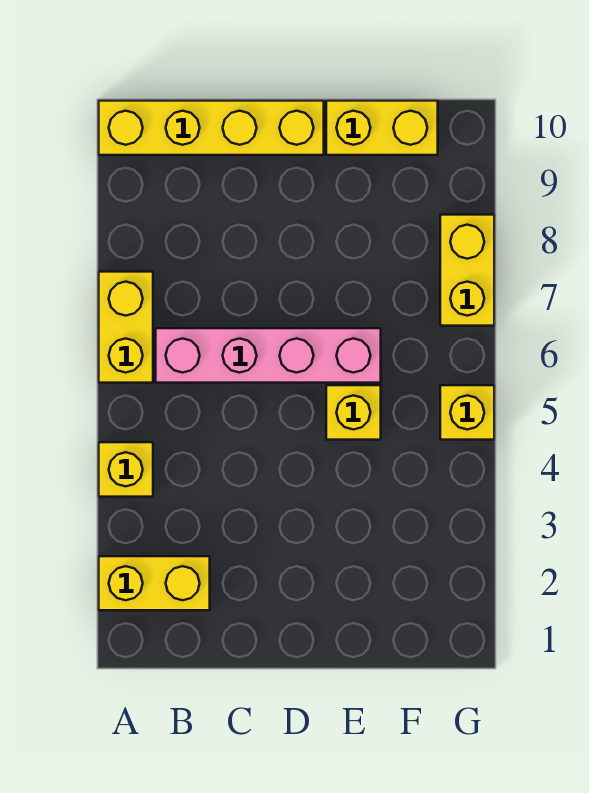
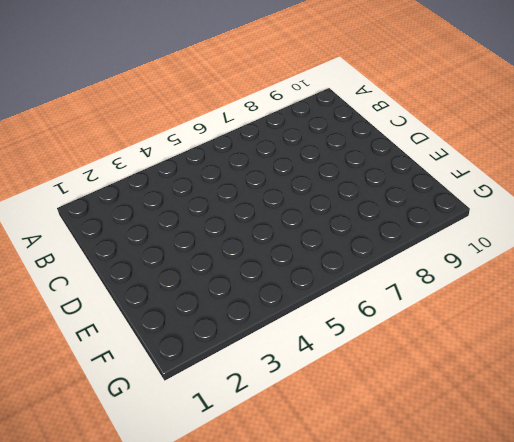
none -> yellow brick A2:B2 level 1
none -> yellow brick A4 level 1

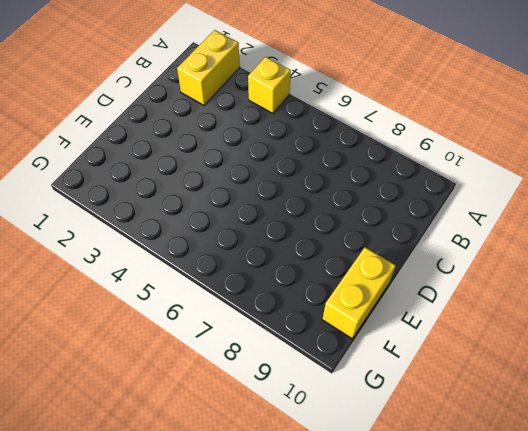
none -> yellow brick A6:A7 level 1
none -> yellow brick A10:D10 level 1

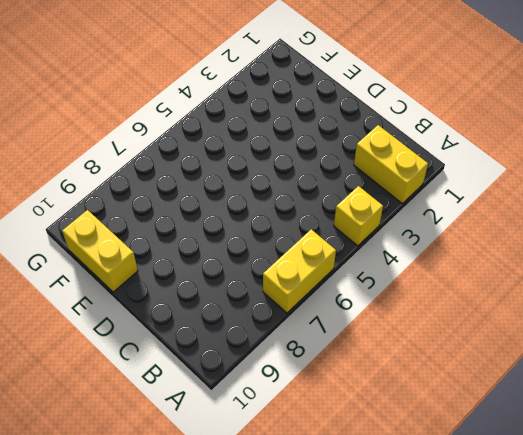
none -> yellow brick A10:D10 level 1
none -> pink brick B6:E6 level 1

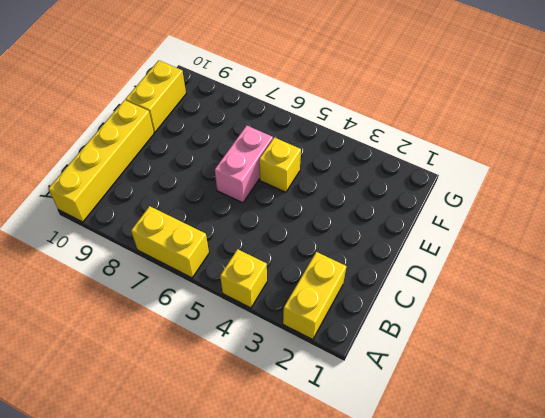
pink brick D6:E6 level 1 -> pink brick B6:E6 level 1
none -> yellow brick G5 level 1
none -> yellow brick G7:G8 level 1

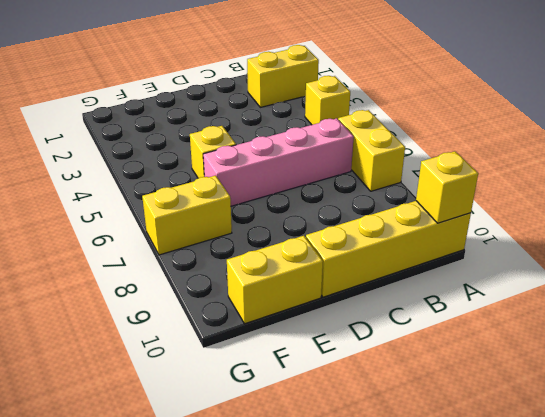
yellow brick A10 level 2 -> yellow brick G5 level 1
yellow brick F7:G7 level 1 -> yellow brick G7:G8 level 1

